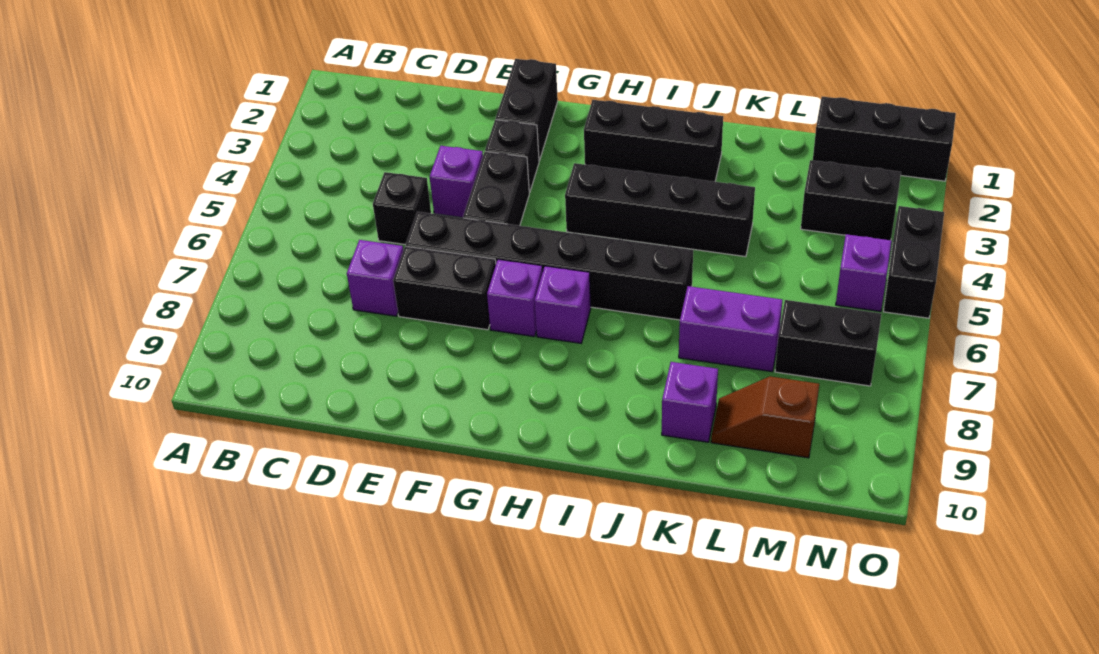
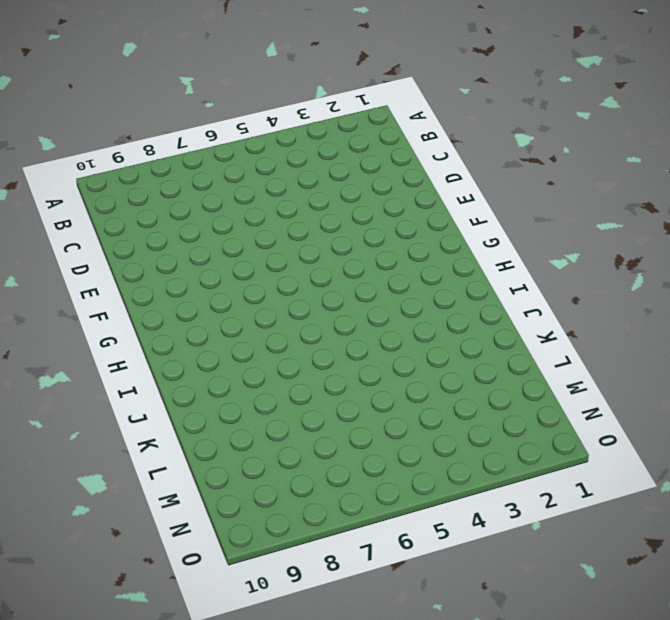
none -> black brick D5 level 1
none -> purple brick D7 level 1
none -> purple brick E4 level 1

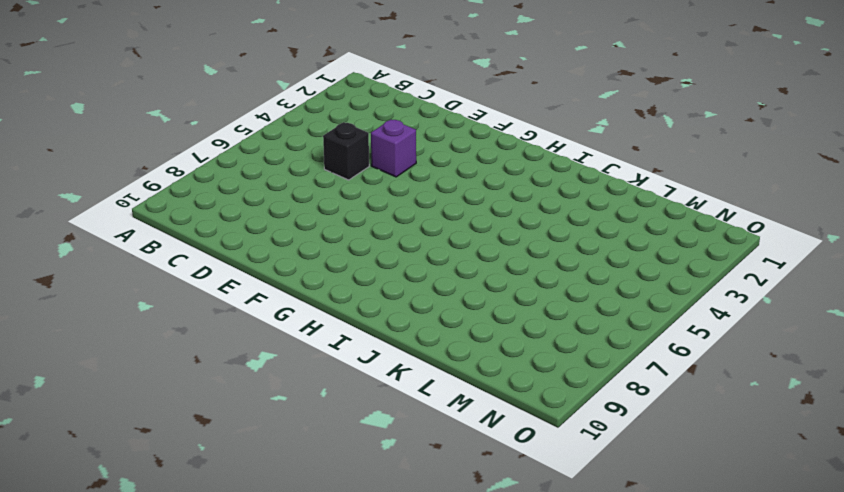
none -> purple brick D7 level 1
none -> black brick E6:J6 level 1
none -> black brick E7:F7 level 1

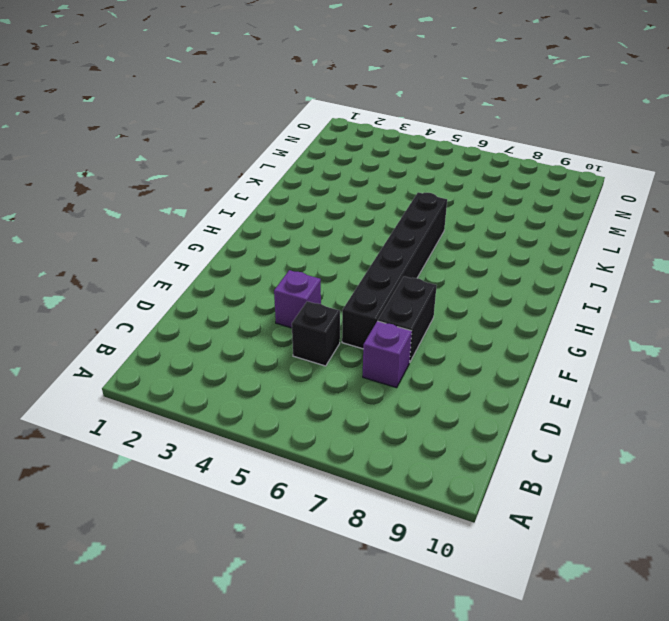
none -> black brick F1:F2 level 1
none -> black brick F3 level 1
none -> black brick F4:F5 level 1

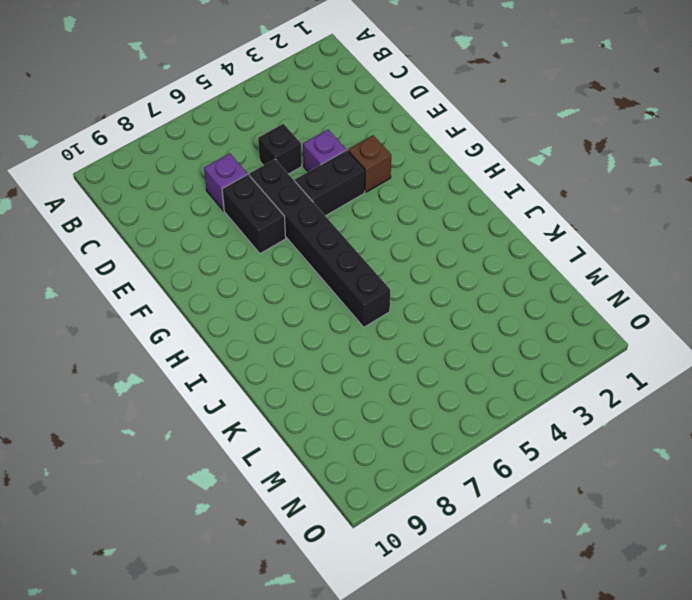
brown brick F3 level 1 -> black brick F3 level 1
none -> black brick F1:F2 level 1
none -> purple brick G7 level 1
none -> black brick H2:J2 level 1

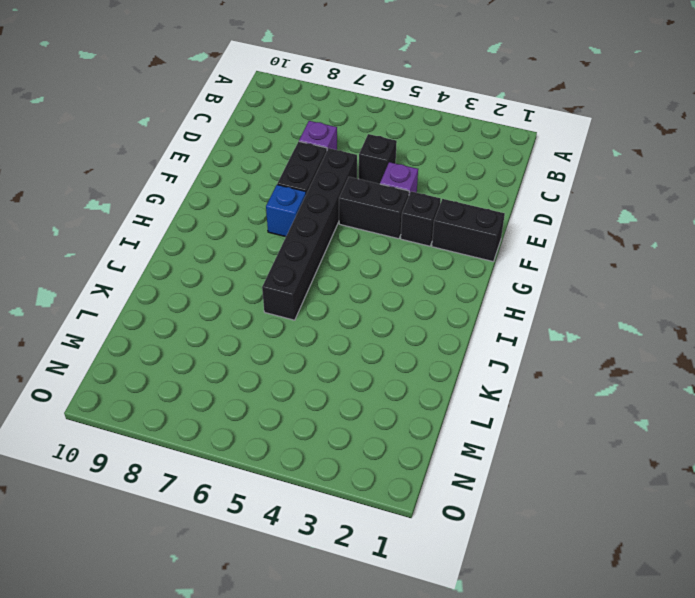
blue brick G7 level 1 -> purple brick G7 level 1
none -> black brick H2:J2 level 1
none -> black brick H4:K4 level 1
none -> purple brick H7 level 1

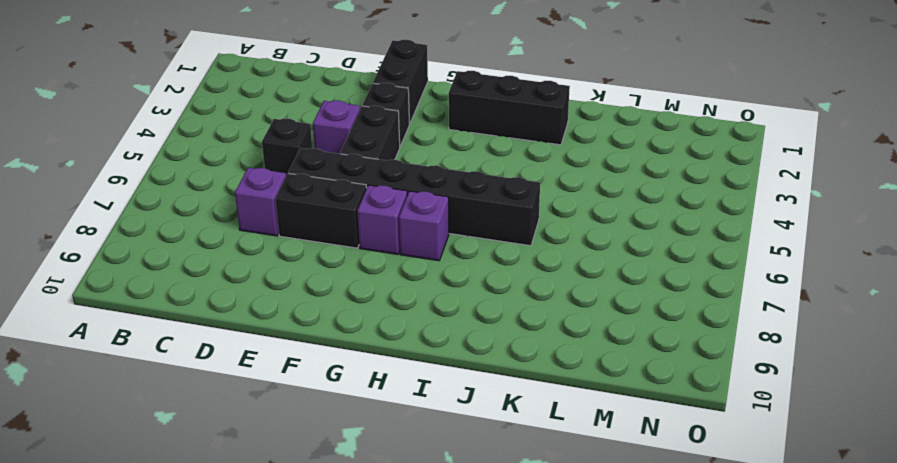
none -> black brick H4:K4 level 1
none -> purple brick K7:L7 level 1
none -> purple brick K9 level 1

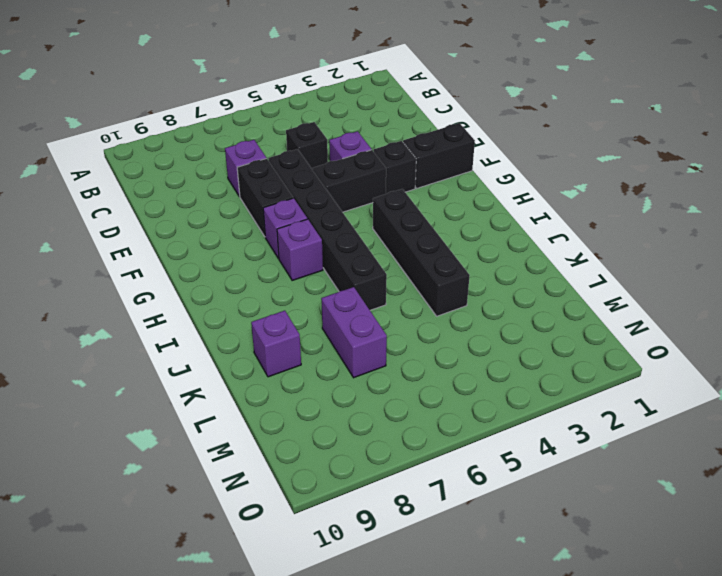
none -> black brick H2:J2 level 1
none -> brown slope L9:M9 level 1 top M
none -> black brick M1:O1 level 1

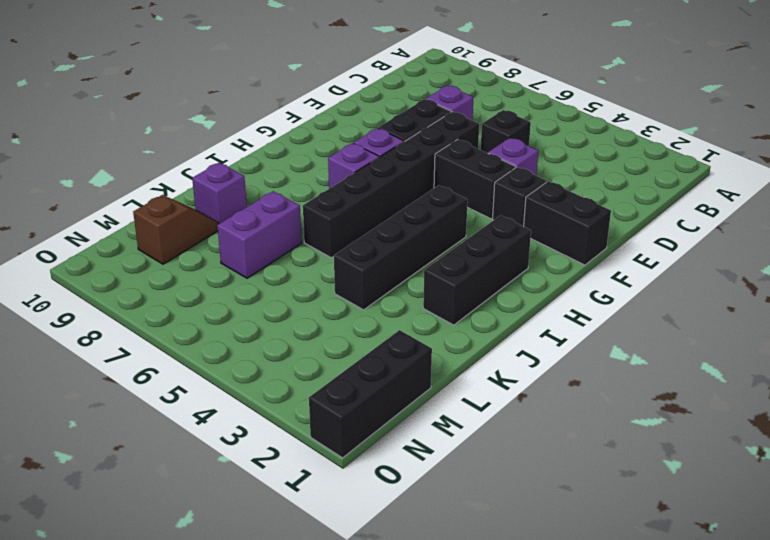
none -> black brick M3:N3 level 1
none -> black brick M7:N7 level 1
none -> purple brick N5 level 1

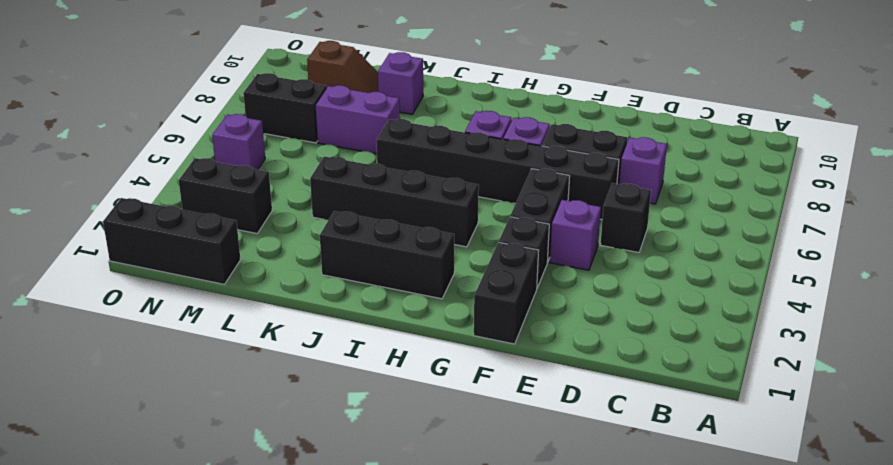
none -> black brick O4:O5 level 1

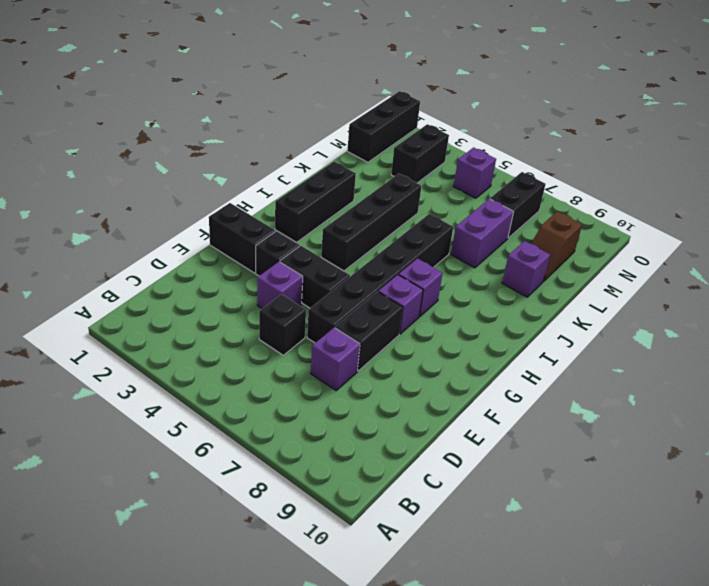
none -> black brick O4:O5 level 1

